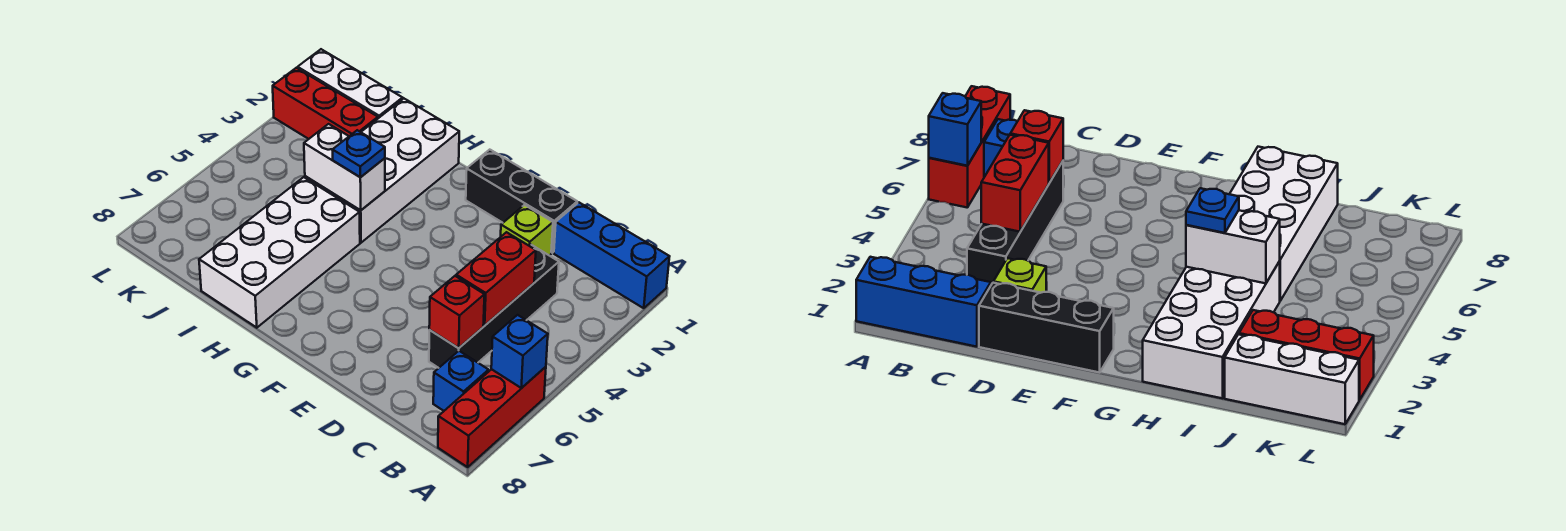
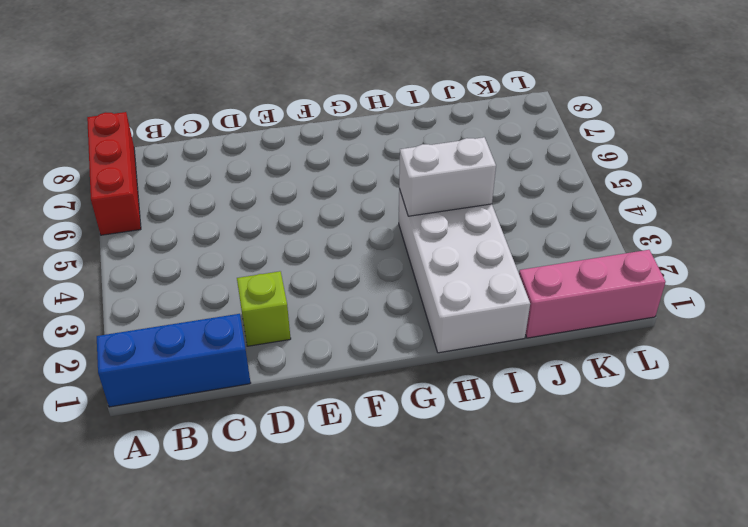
pink brick J1:L1 level 1 -> white brick J1:L1 level 1
none -> blue brick B7 level 1
none -> black brick C3:C6 level 1
none -> black brick D1:F1 level 1

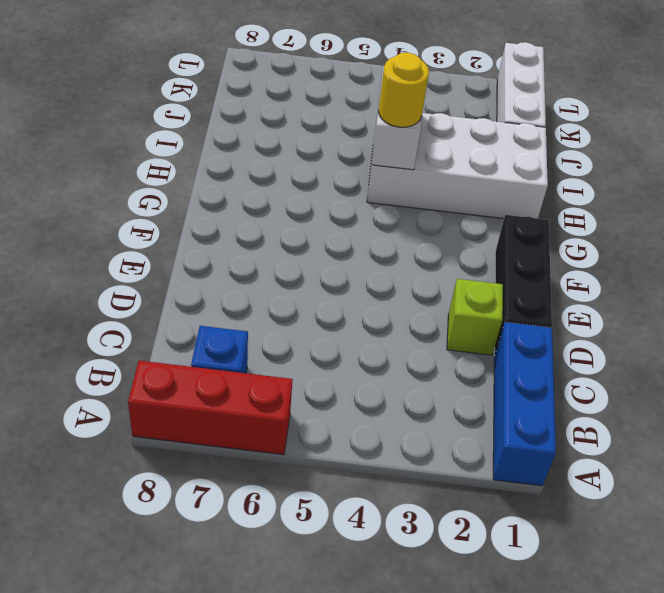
yellow round brick H4 level 3 -> blue plate H4 level 3
none -> black brick C3:C6 level 1
none -> white brick H5:I8 level 1
none -> red brick J2:L2 level 1

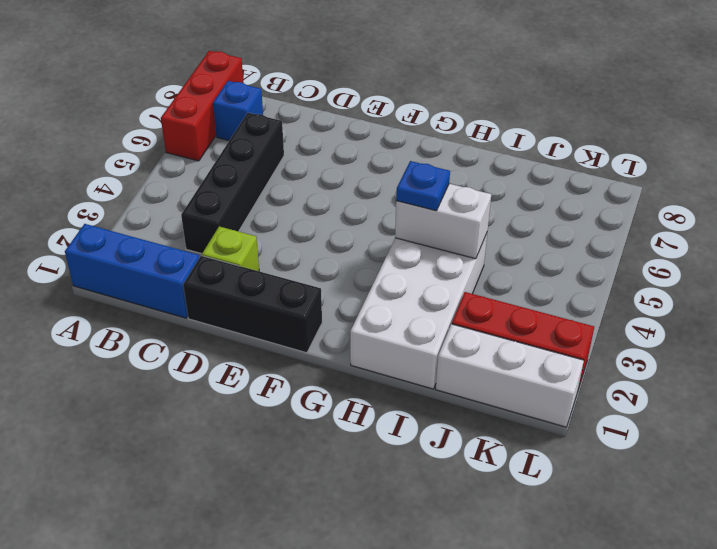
none -> white brick H5:I8 level 1
none -> blue brick A6 level 2
none -> red brick C4:C5 level 2

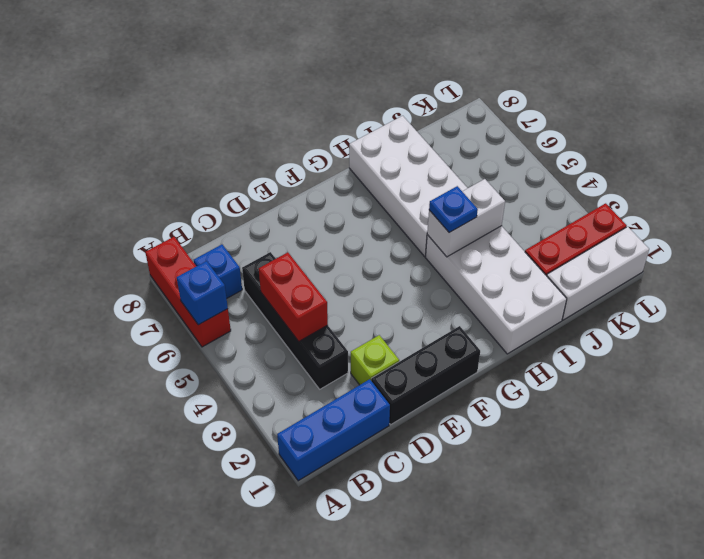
none -> red brick C6 level 2

